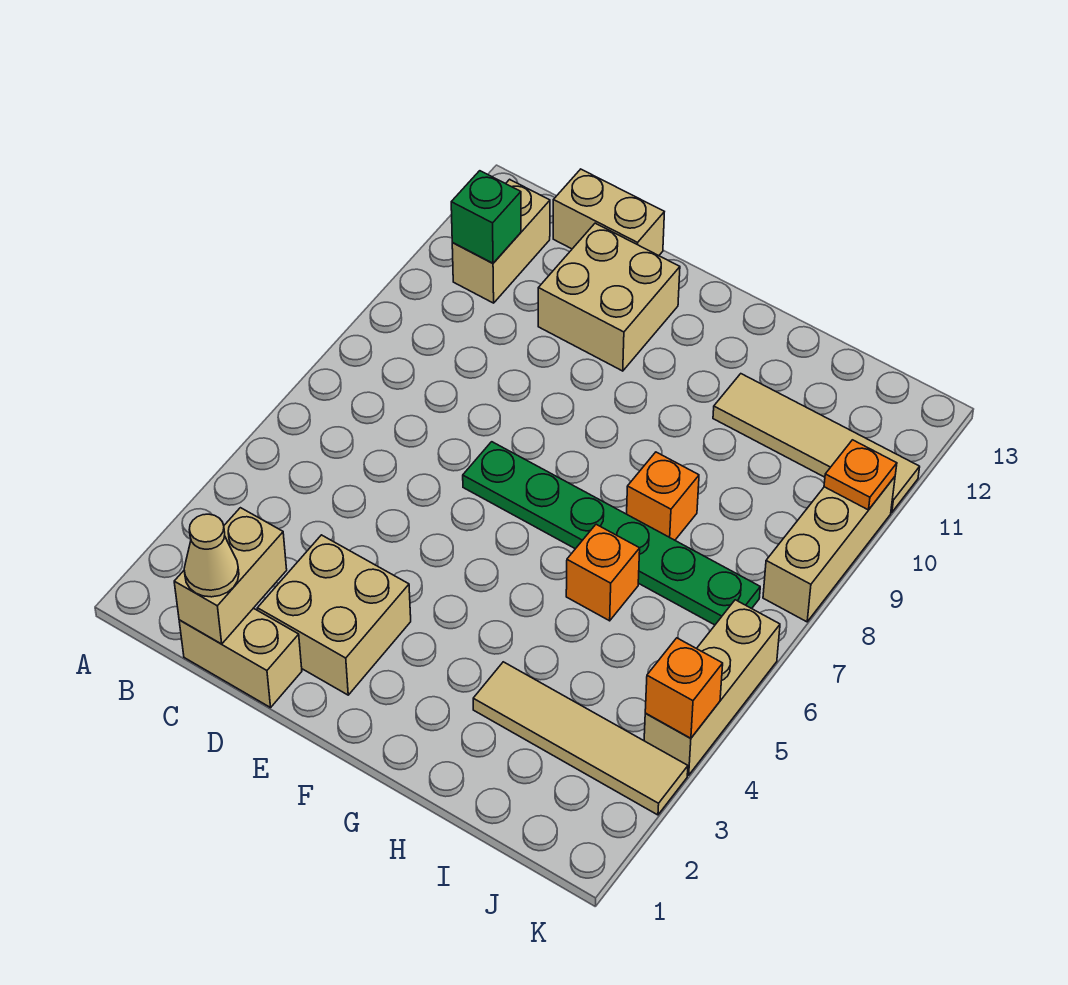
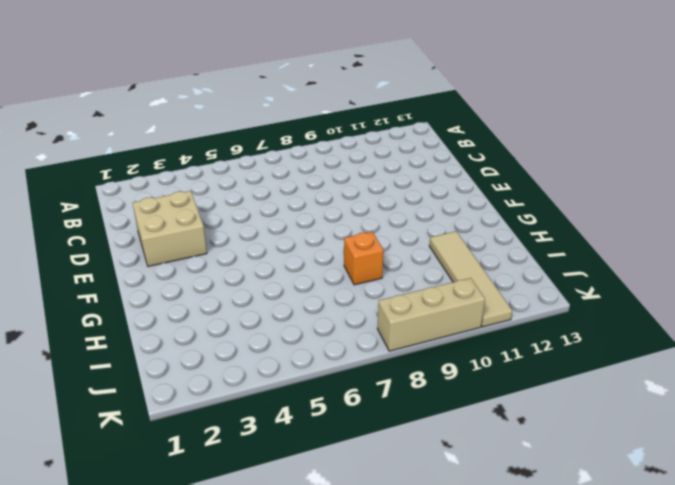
none -> tan brick B11:B12 level 1
none -> tan brick C1:D1 level 1
none -> tan brick C13:D13 level 1

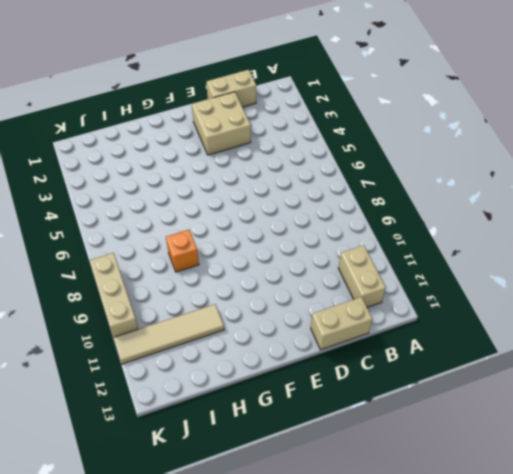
none -> tan brick D11:E12 level 1
none -> green plate E7:J7 level 1
none -> tan tile H3:K3 level 1

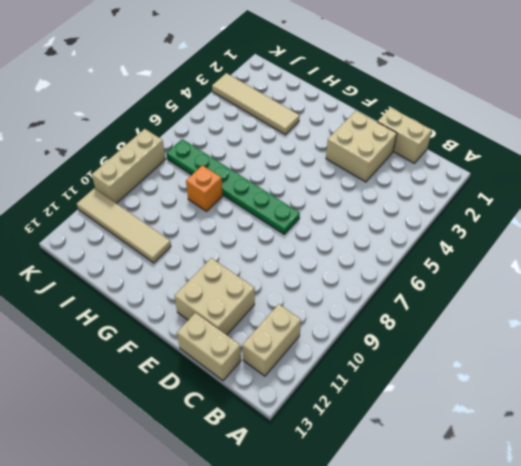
none -> orange brick H6 level 1
none -> tan brick K4:K6 level 1
none -> green brick B11 level 2

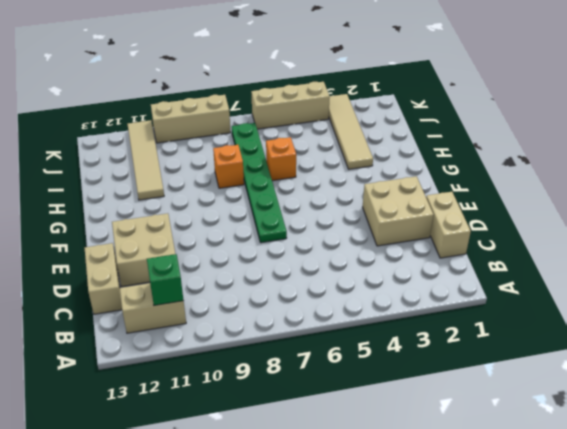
none -> tan brick C1:C2 level 2
none -> orange brick K4 level 2
none -> orange plate K10 level 2

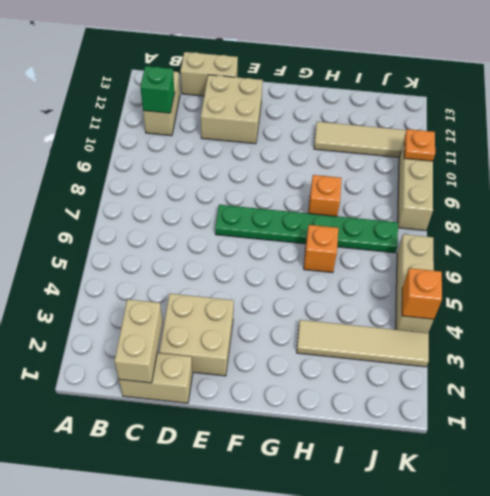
none -> tan cone C1 level 3

